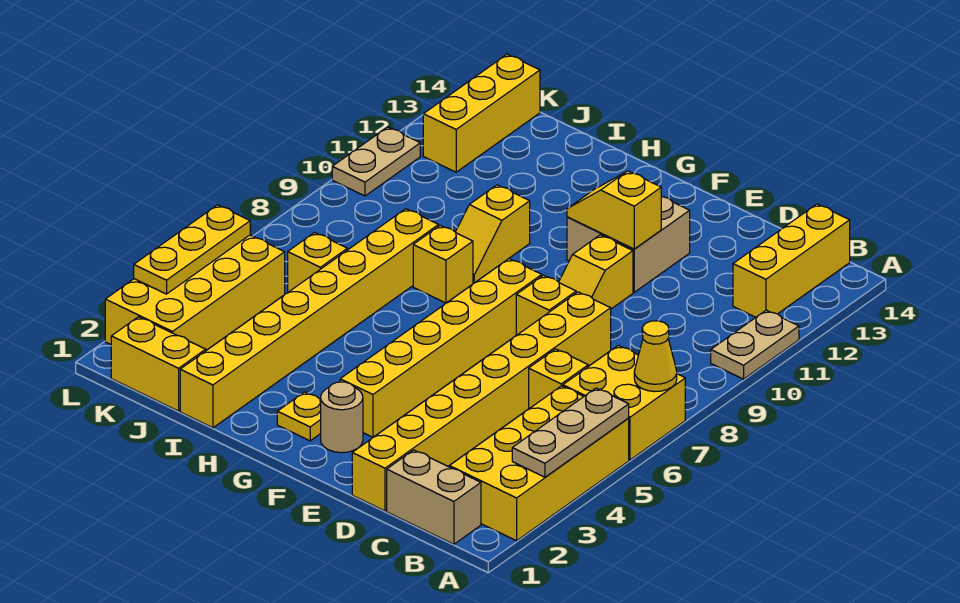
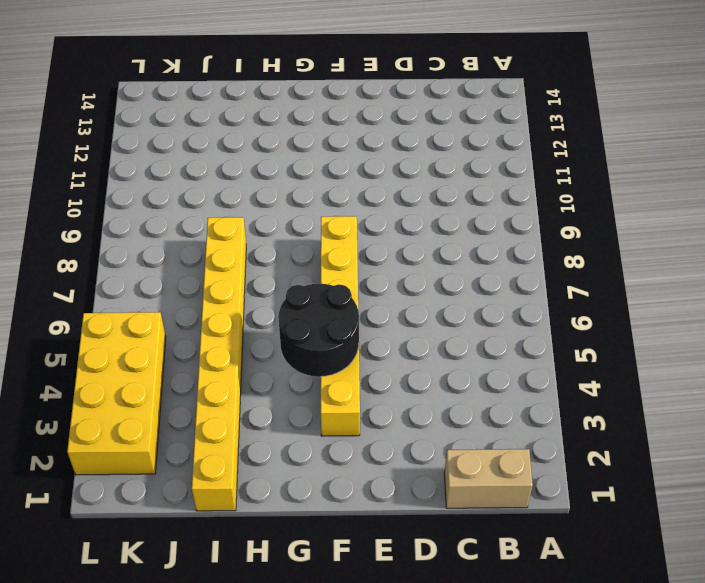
black round brick F4:G5 level 2 -> none
none -> yellow brick A2:B5 level 1
none -> yellow brick A6:B7 level 1
none -> tan plate A10:A11 level 1

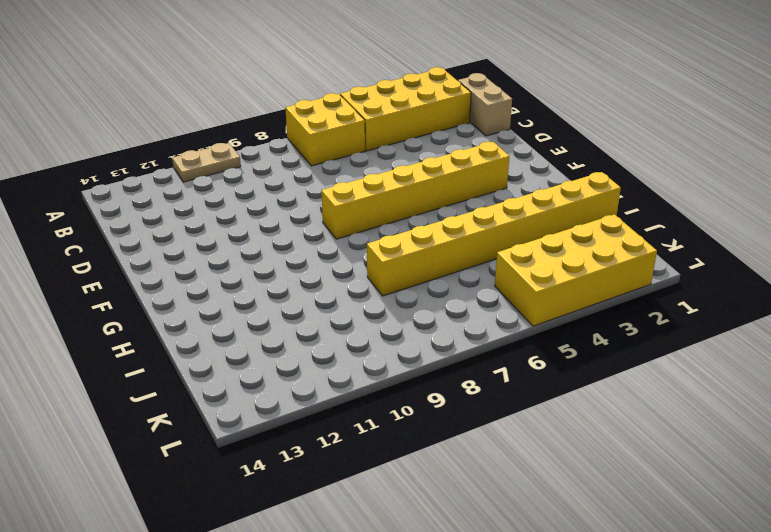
none -> yellow brick B12:B14 level 1
none -> yellow brick C6 level 1
none -> yellow brick D1:D8 level 1

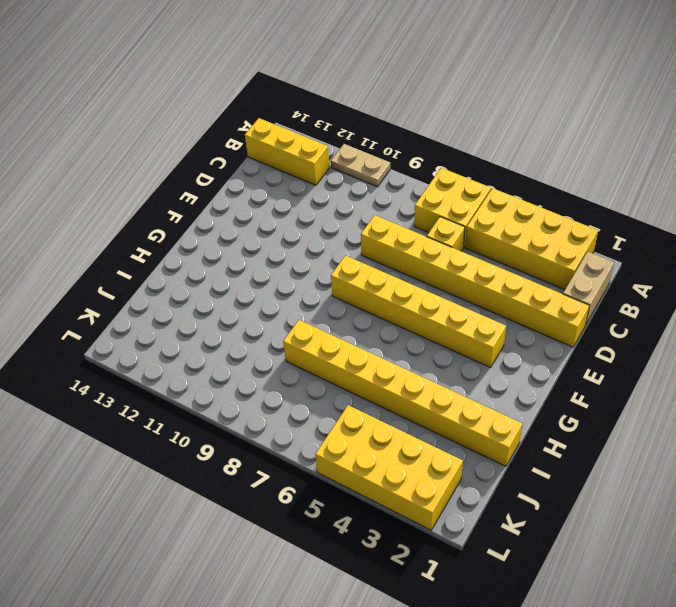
none -> yellow brick E8 level 1
none -> yellow slope E9:E10 level 1 top 10
none -> tan brick E11:F12 level 1

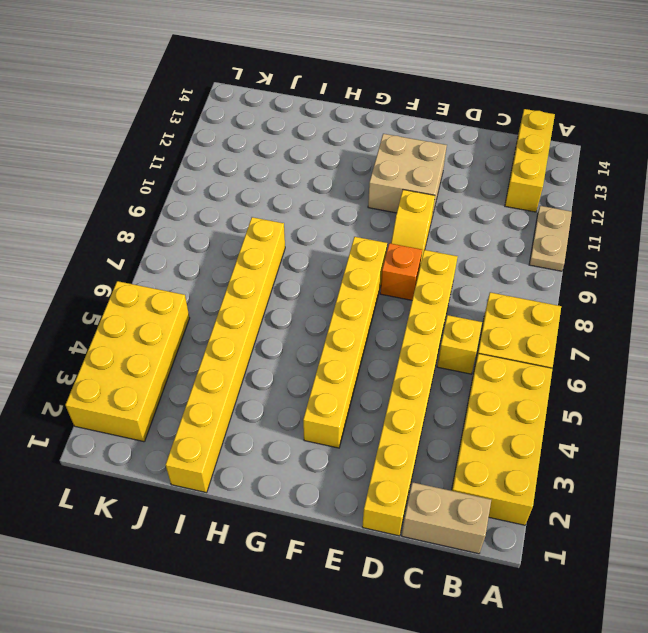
orange brick E8 level 1 -> yellow brick E8 level 1
none -> tan round brick F2 level 1
none -> yellow plate G2 level 1
none -> yellow brick H8 level 1

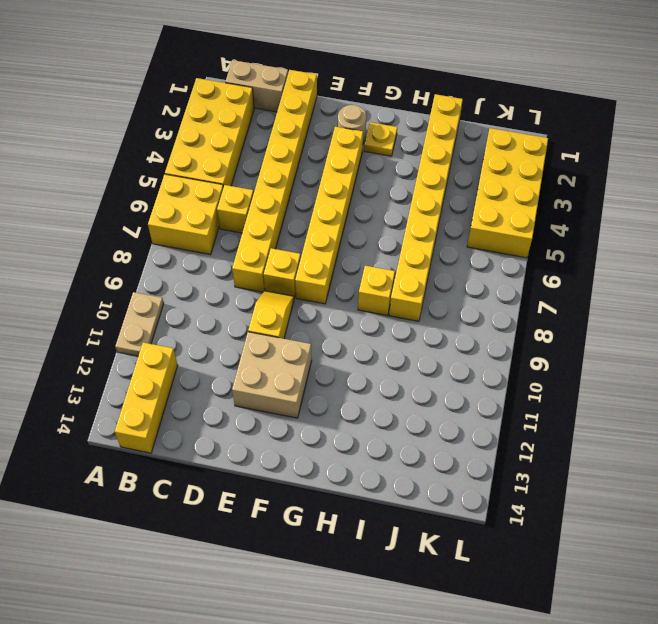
none -> yellow slope H9:H10 level 1 top 10
none -> yellow brick J1:K1 level 1
none -> yellow brick J6 level 1

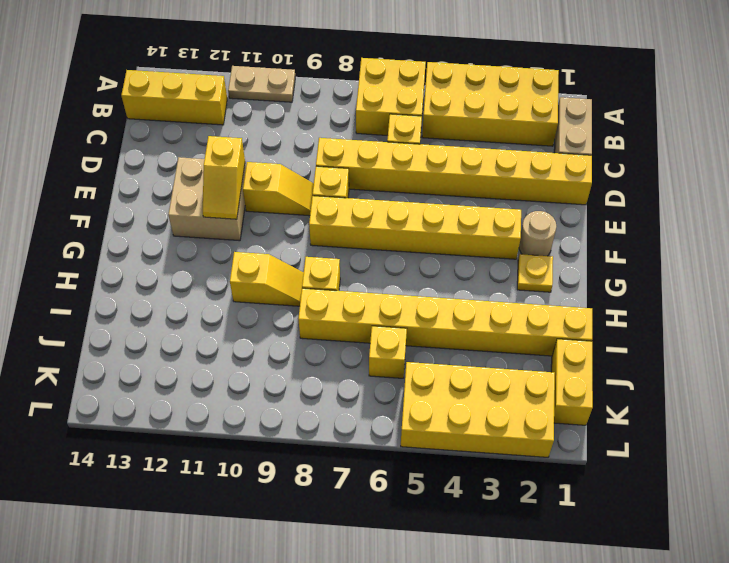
none -> yellow brick K12:K14 level 1
none -> tan plate L10:L11 level 1
none -> tan plate A3:A5 level 2

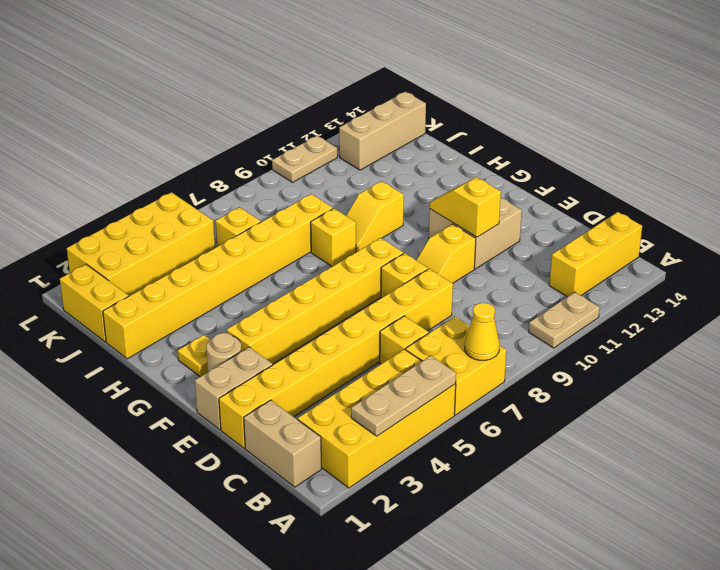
tan brick E1:E2 level 1 -> none
tan brick K12:K14 level 1 -> yellow brick K12:K14 level 1
none -> yellow plate L3:L5 level 2

